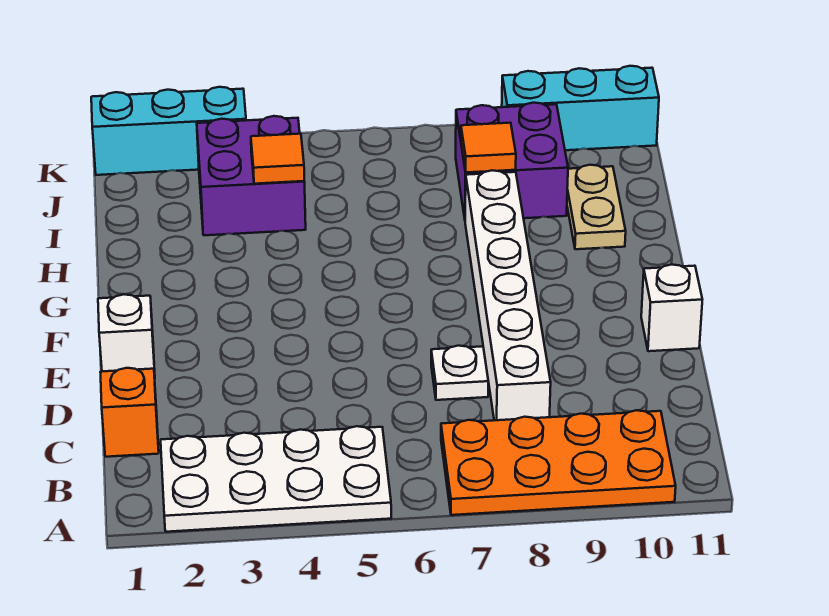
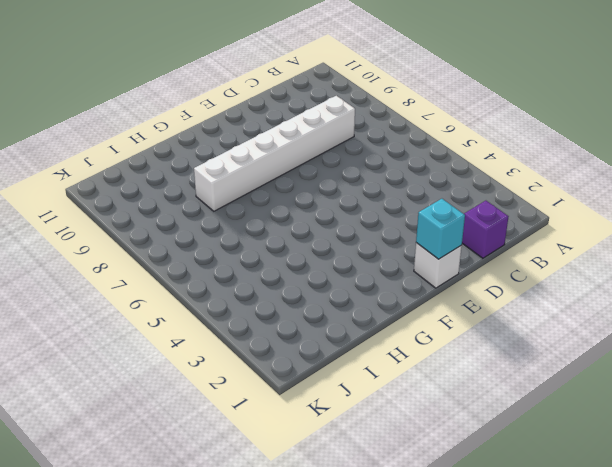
purple brick C1 level 1 -> orange brick C1 level 1
cyan brick E1 level 2 -> none
none -> white plate A2:B5 level 1
none -> orange plate A7:B10 level 1
none -> white plate D7 level 1

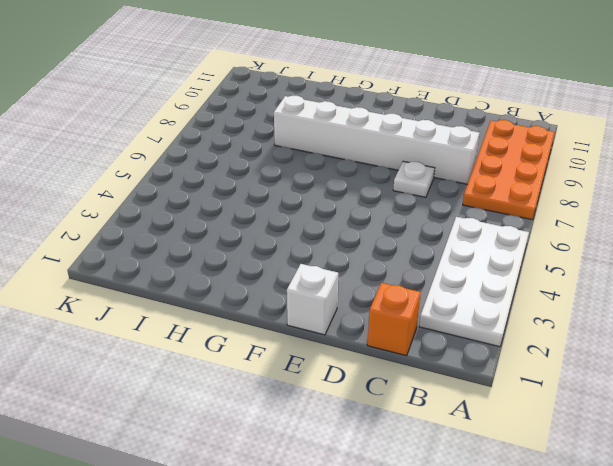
none -> white brick E11 level 1
none -> tan plate H10:I10 level 1
none -> purple brick I3:J4 level 1

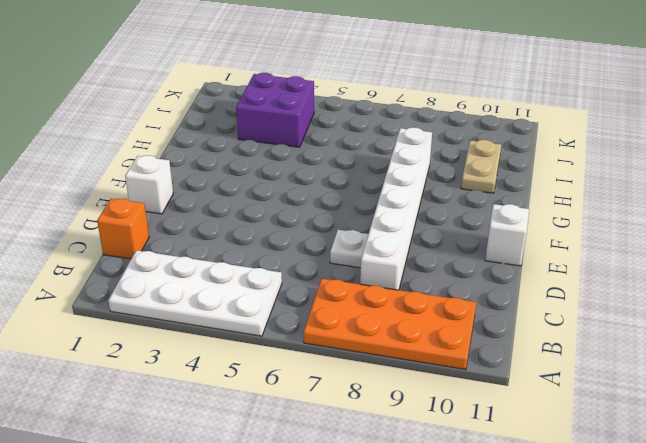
none -> purple brick I8:J9 level 1
none -> cyan brick K1:K3 level 1
none -> cyan brick K9:K11 level 1

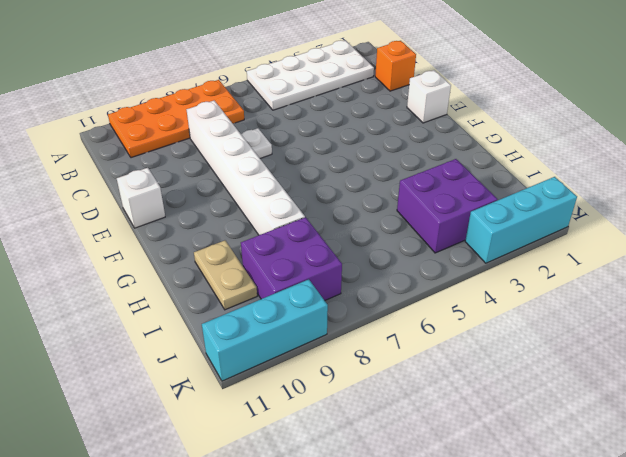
none -> orange tile I4 level 2
none -> orange tile I8 level 2

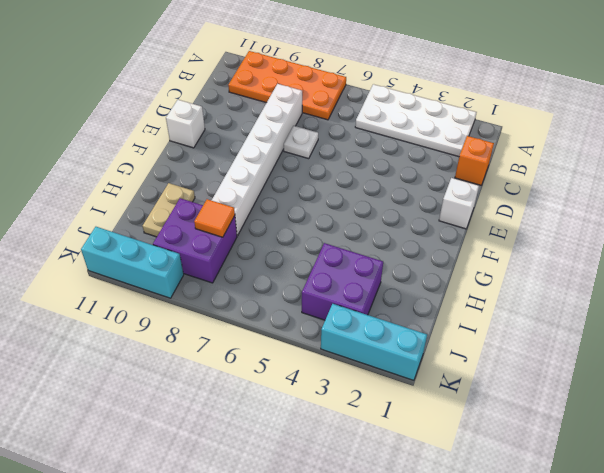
none -> orange tile I4 level 2

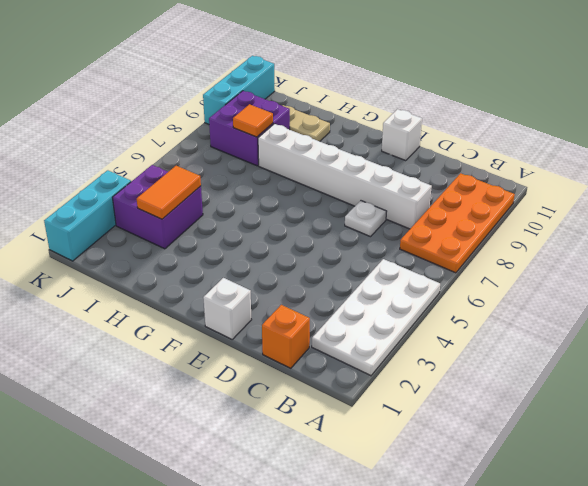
orange tile I3:I4 level 2 -> orange tile I4 level 2

